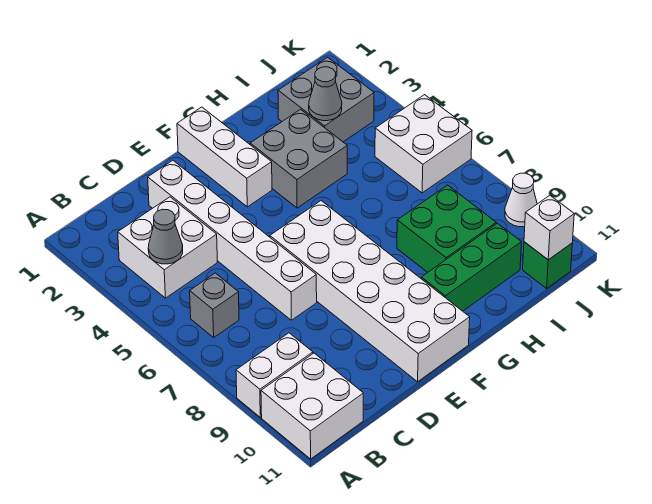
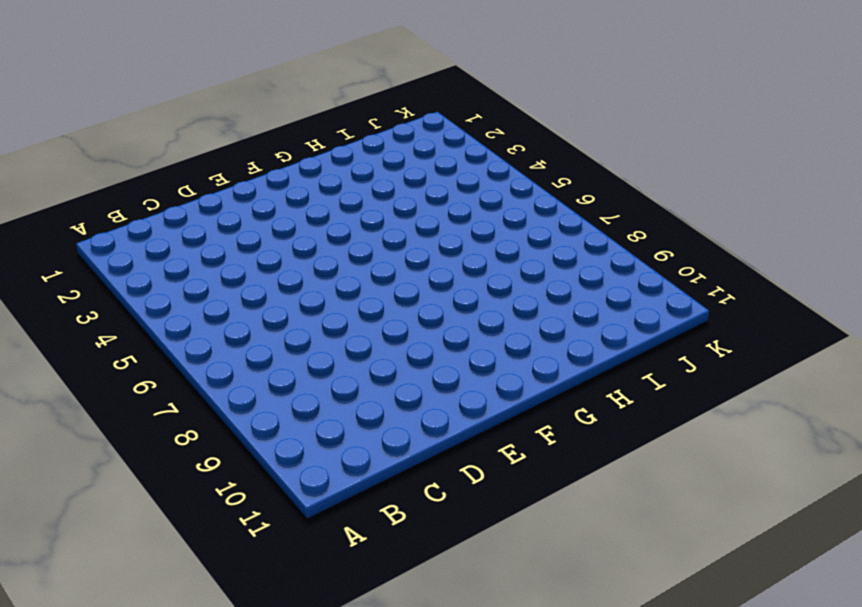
none -> white brick A9:B9 level 1
none -> white brick A10:B11 level 1
none -> white brick B3:C4 level 1

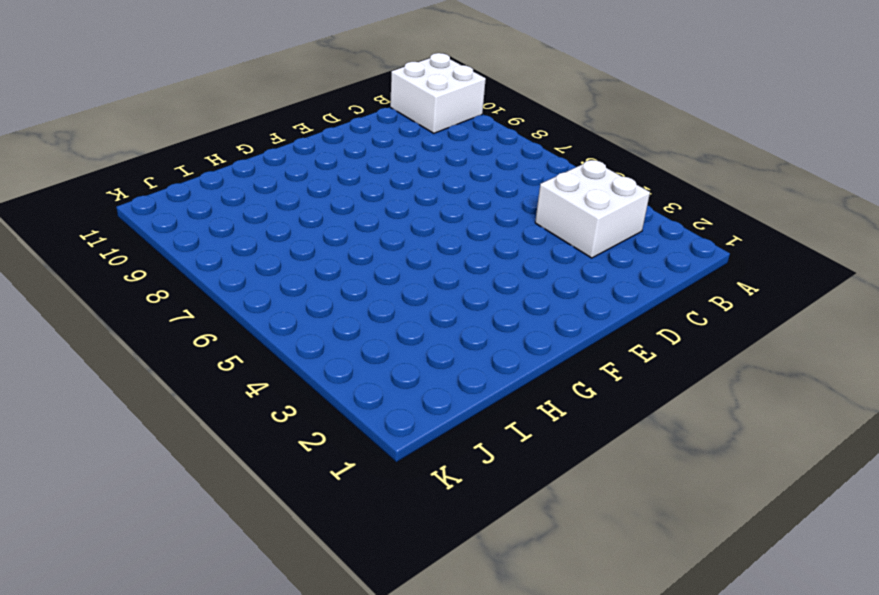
none -> white brick A9:B9 level 1
none -> grey brick B6 level 1
none -> white brick D2:D7 level 1

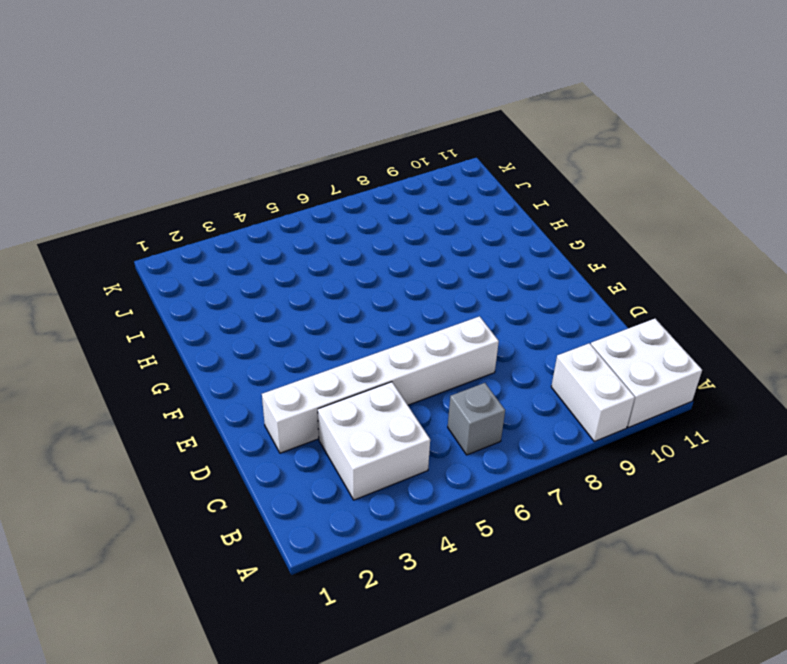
none -> white brick E6:F11 level 1
none -> white brick F1:F3 level 1
none -> grey brick G3:H4 level 1

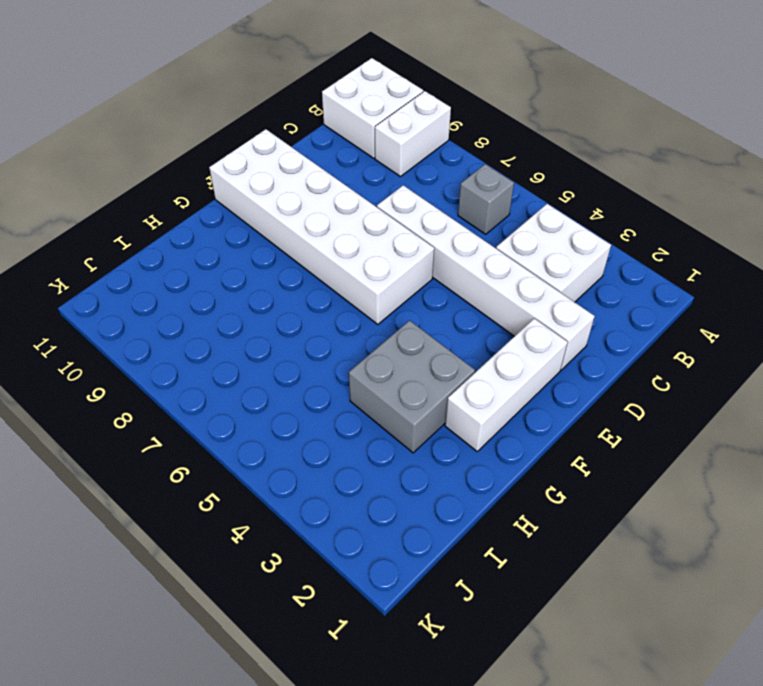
white brick E2:G2 level 1 -> white brick F1:F3 level 1
none -> green brick G10:I10 level 1
none -> green brick H8:I9 level 1
none -> grey brick I2:J3 level 1

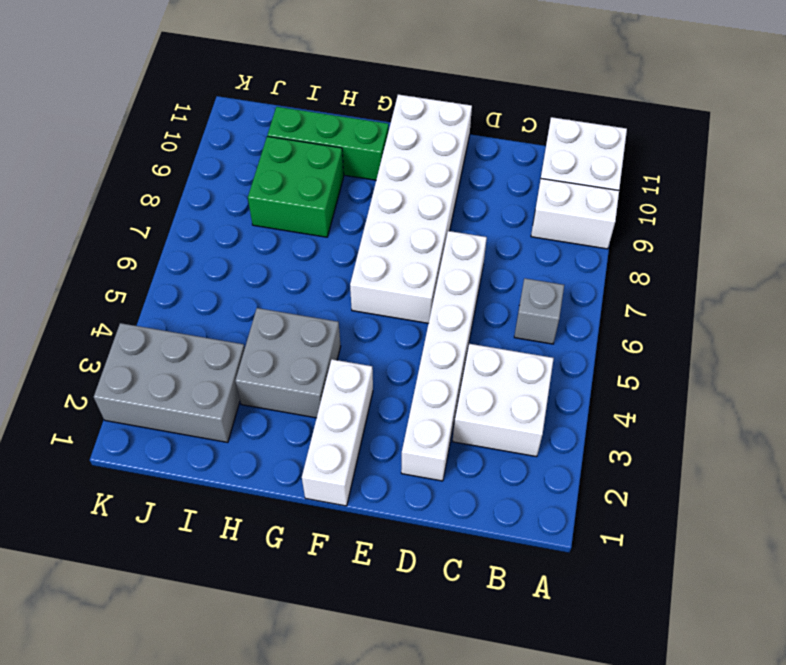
grey brick I2:K3 level 1 -> grey brick I2:J3 level 1
none -> white brick J5:K6 level 1
none -> green brick J11 level 1
none -> white cone K9 level 1

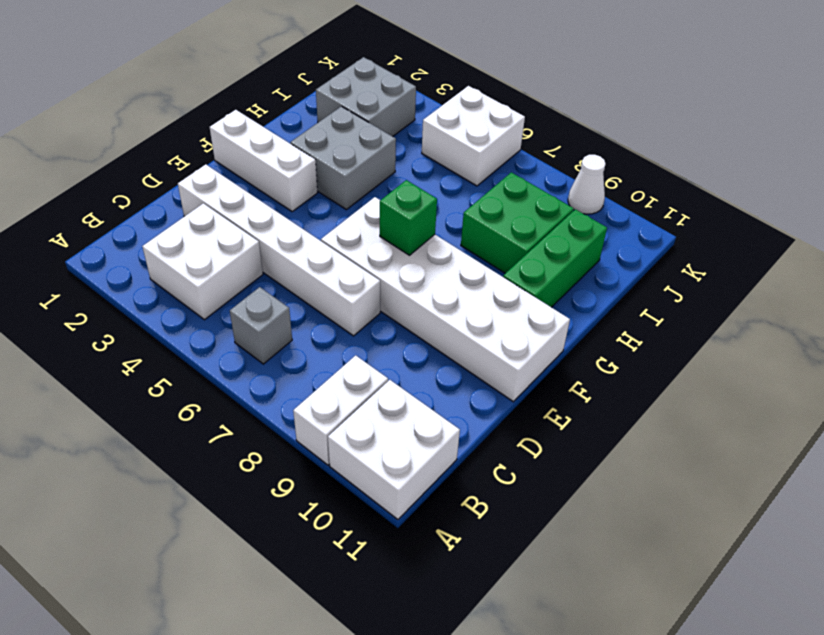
green brick F7 level 2 -> green brick J11 level 1
none -> grey cone B4 level 2
none -> grey cone I3 level 2
none -> white brick J11 level 2

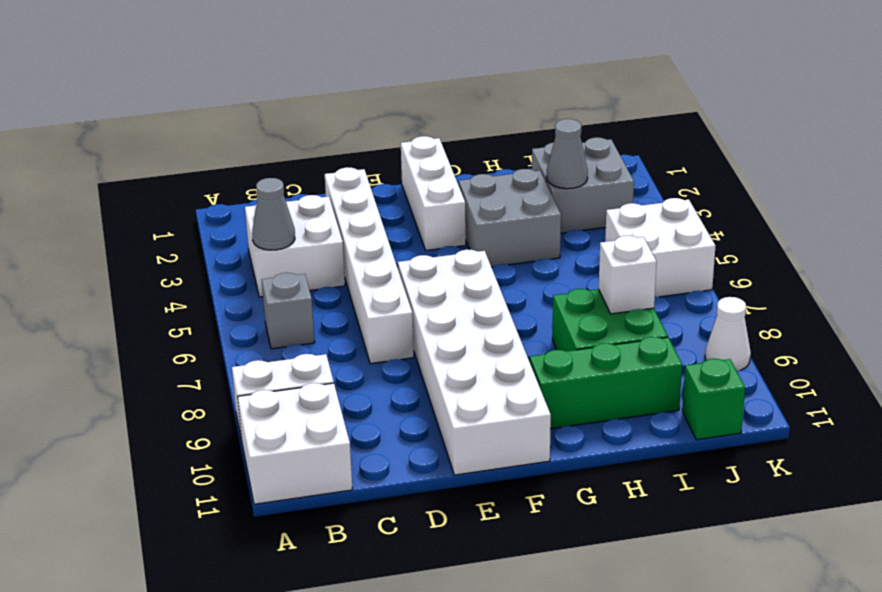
white brick I8 level 2 -> white brick J11 level 2

